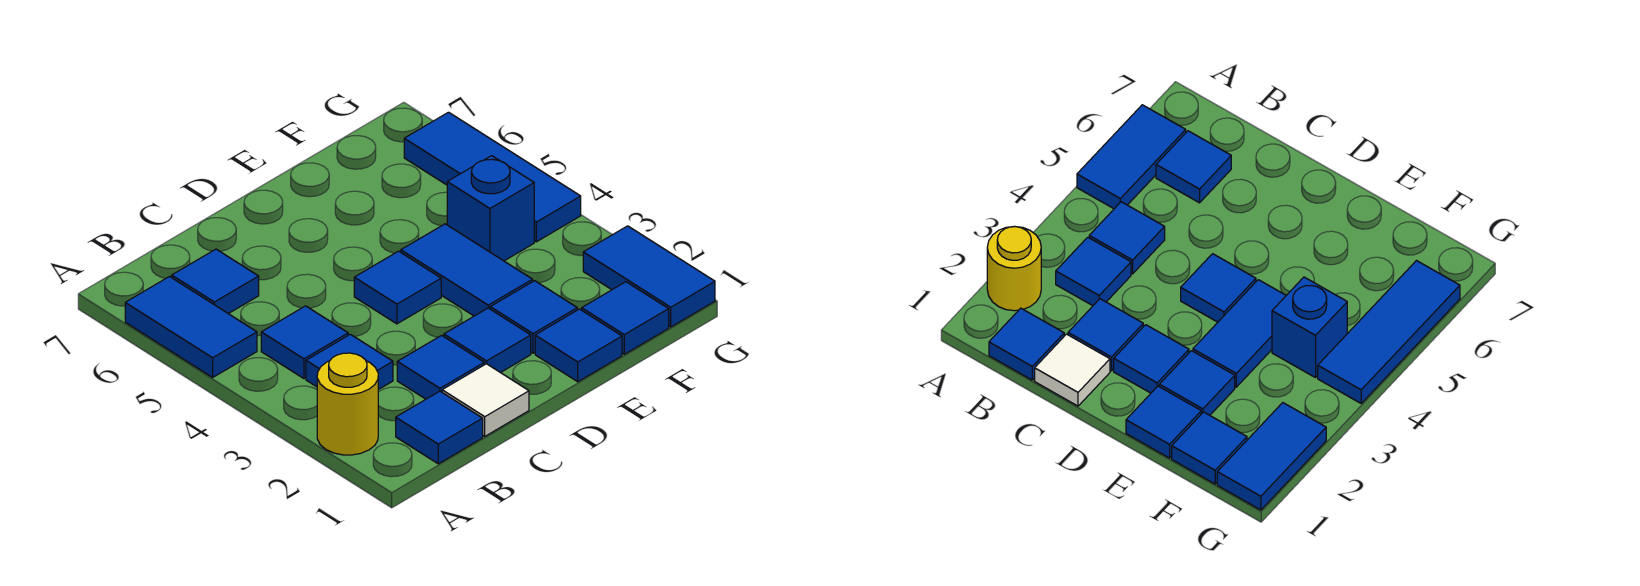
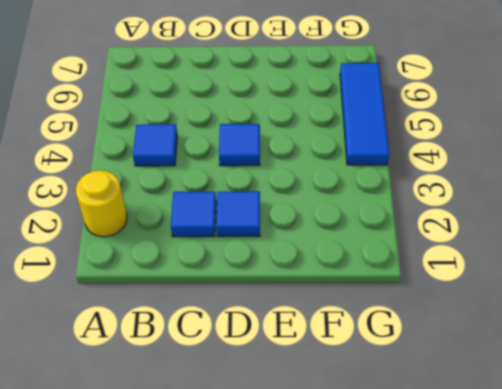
none -> blue tile A5:A6 level 1
none -> blue tile B1 level 1
none -> blue tile B3 level 1

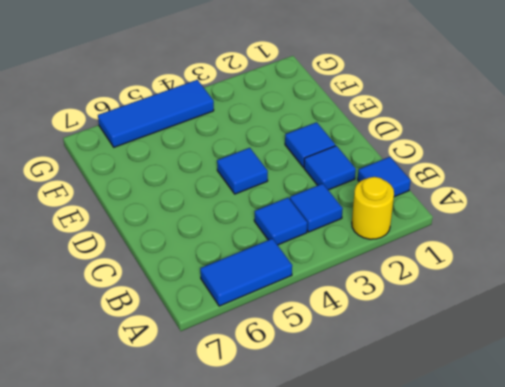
none -> blue tile B6 level 1
none -> white tile C1 level 1
none -> blue tile E1 level 1

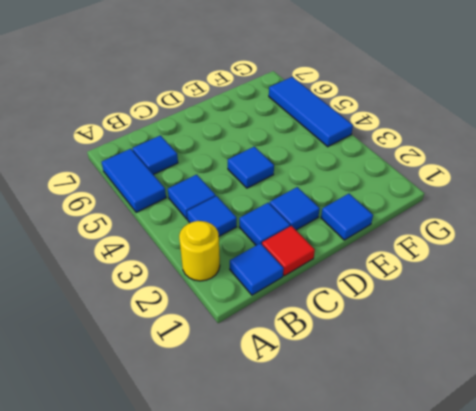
red tile C1 level 1 -> white tile C1 level 1
none -> blue tile E2 level 1
none -> blue tile E3:E4 level 1
none -> blue tile F1 level 1

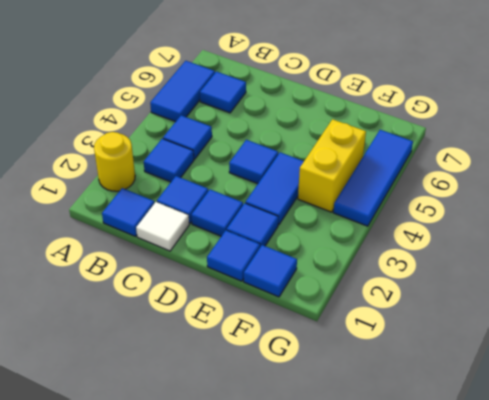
yellow brick F4:F5 level 1 -> blue brick F4 level 1
none -> blue tile G1:G2 level 1

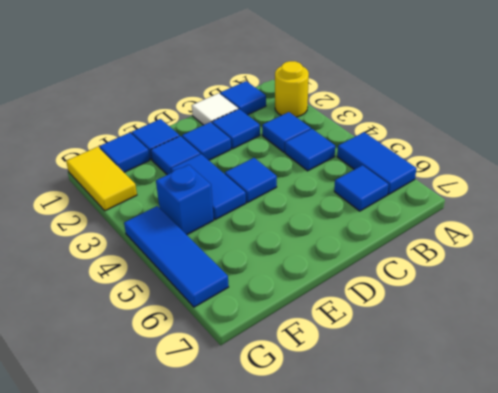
yellow tile G1:G2 level 1 -> blue tile G1:G2 level 1

